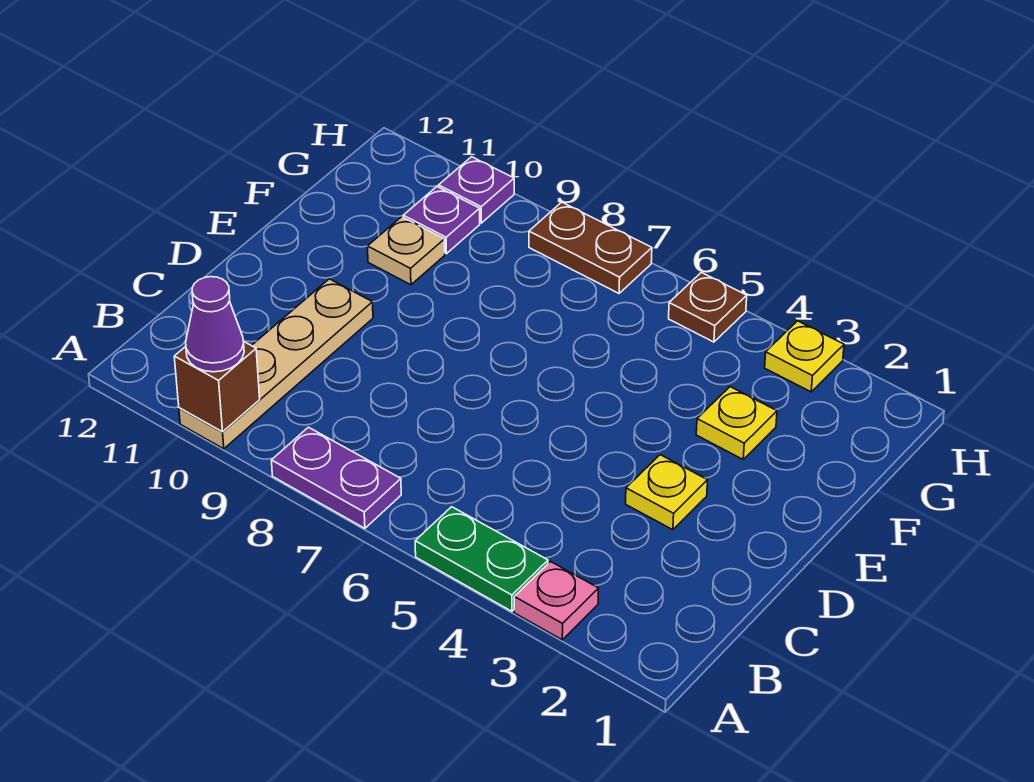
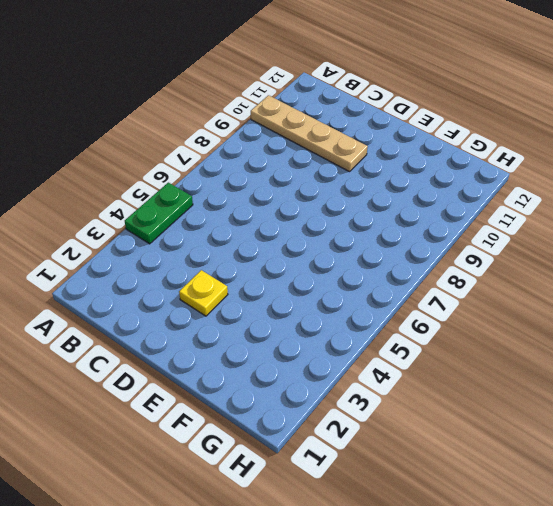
none -> pink plate A3 level 1
none -> purple plate A7:A8 level 1
none -> yellow plate F3 level 1

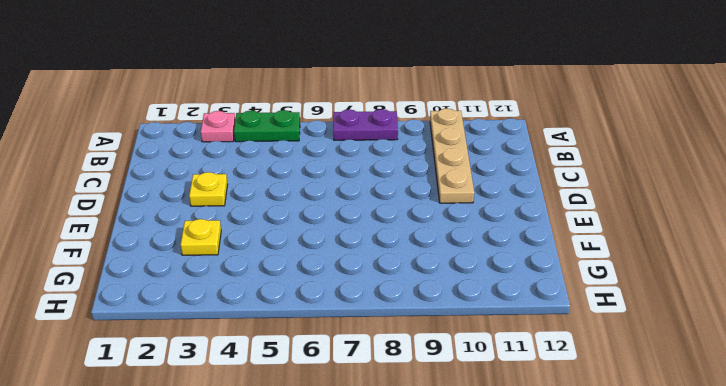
none -> tan plate F10 level 1
none -> purple plate G10 level 1
none -> yellow plate H3 level 1

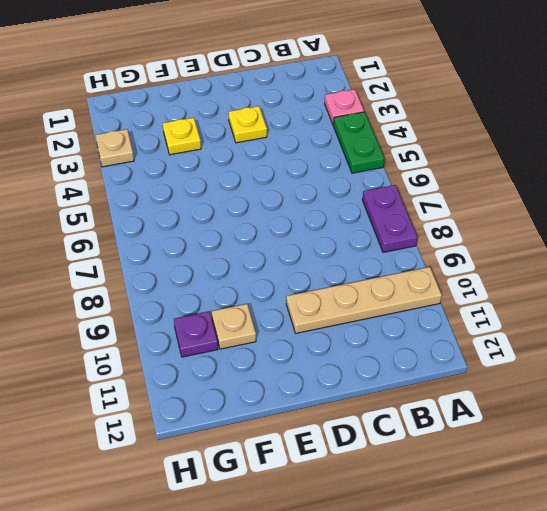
tan plate H3 level 1 -> yellow plate H3 level 1
none -> brown plate H5 level 1
none -> brown plate H7:H8 level 1
none -> purple plate H10 level 1

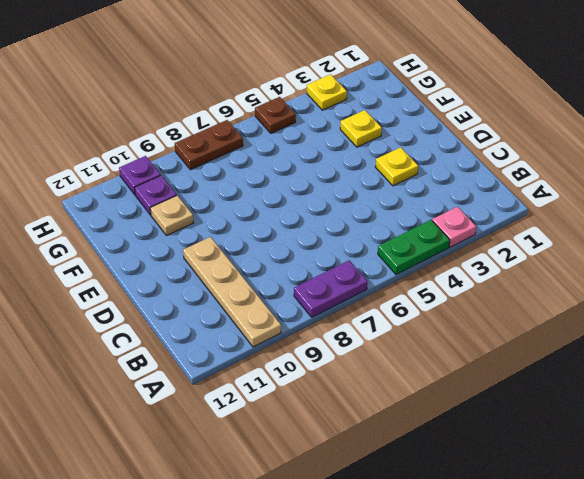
none -> brown brick A10 level 2
none -> purple cone A10 level 3

